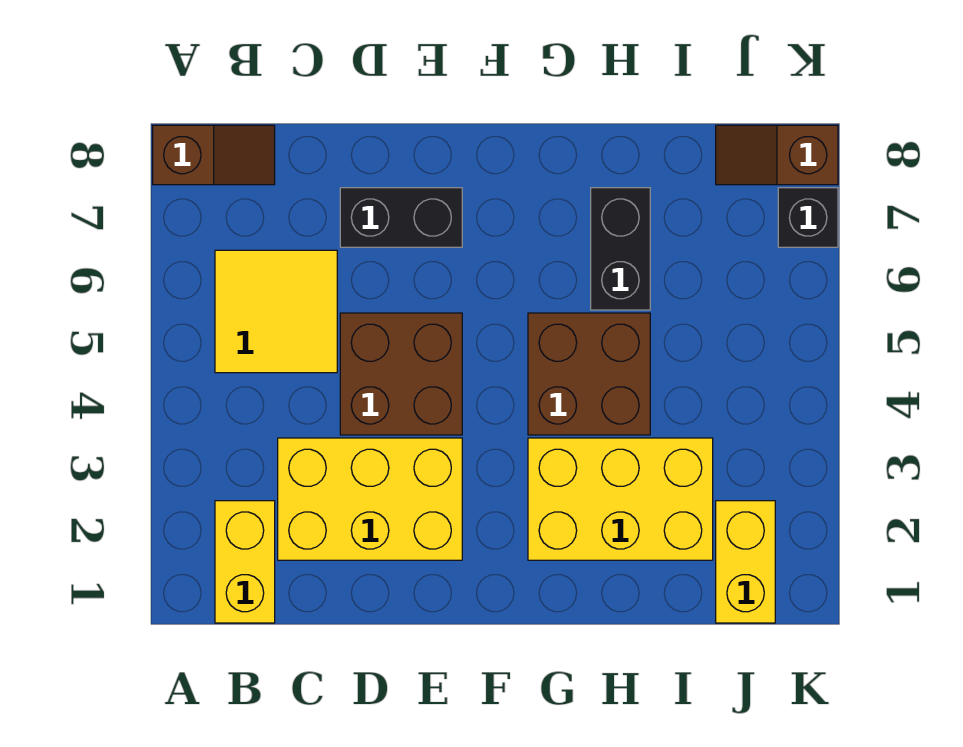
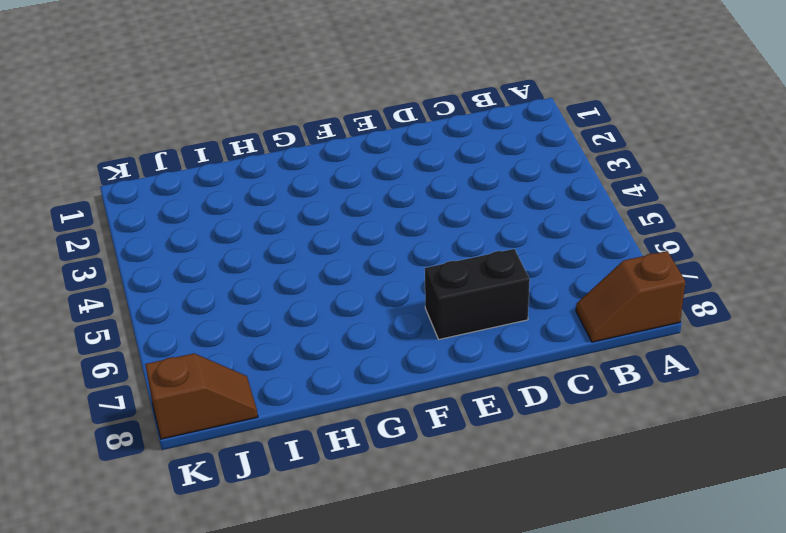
none -> yellow brick B1:B2 level 1
none -> yellow tile B5:C6 level 1
none -> yellow brick C2:E3 level 1

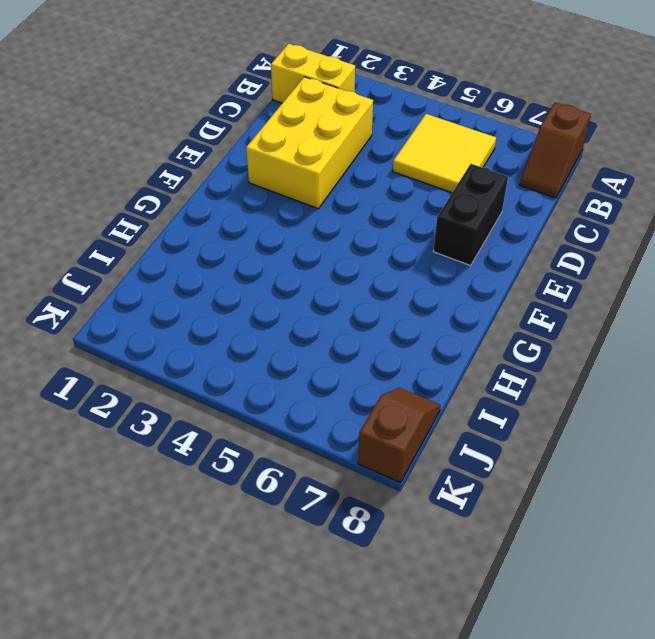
none -> brown brick D4:E5 level 1
none -> yellow brick G2:I3 level 1
none -> brown brick G4:H5 level 1

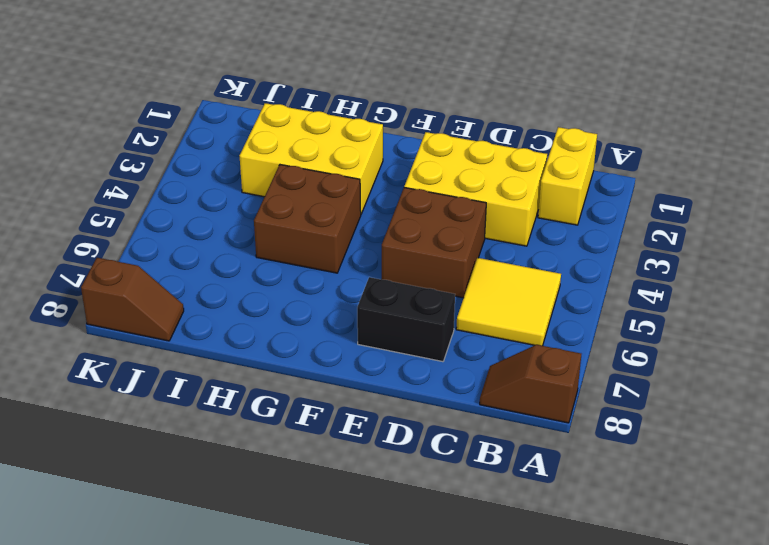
none -> black brick H6:H7 level 1
none -> yellow brick J1:J2 level 1
none -> black brick K7 level 1

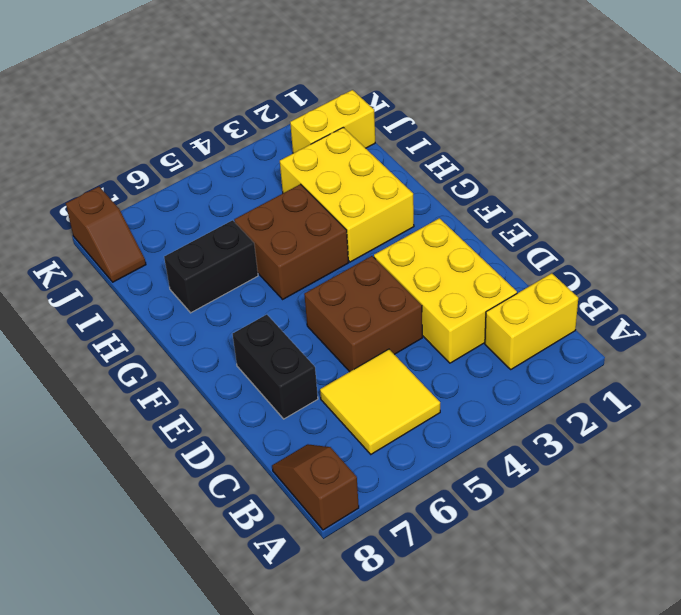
none -> black brick K7 level 1

